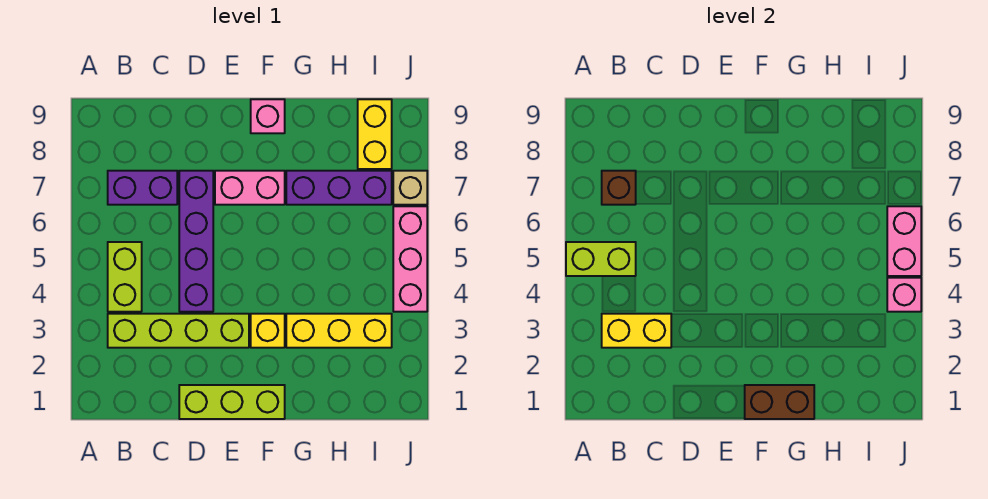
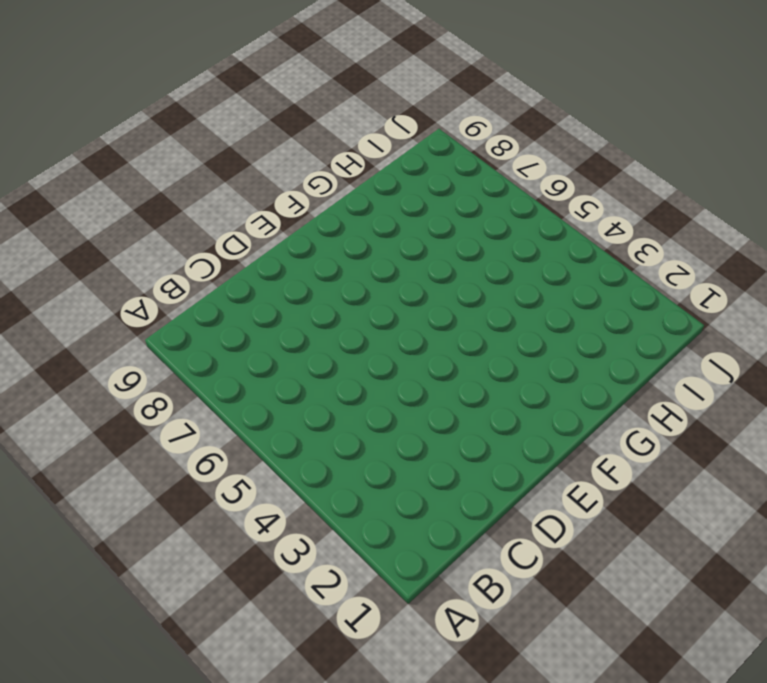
none -> lime brick B3:E3 level 1
none -> lime brick B4:B5 level 1
none -> purple brick B7:C7 level 1

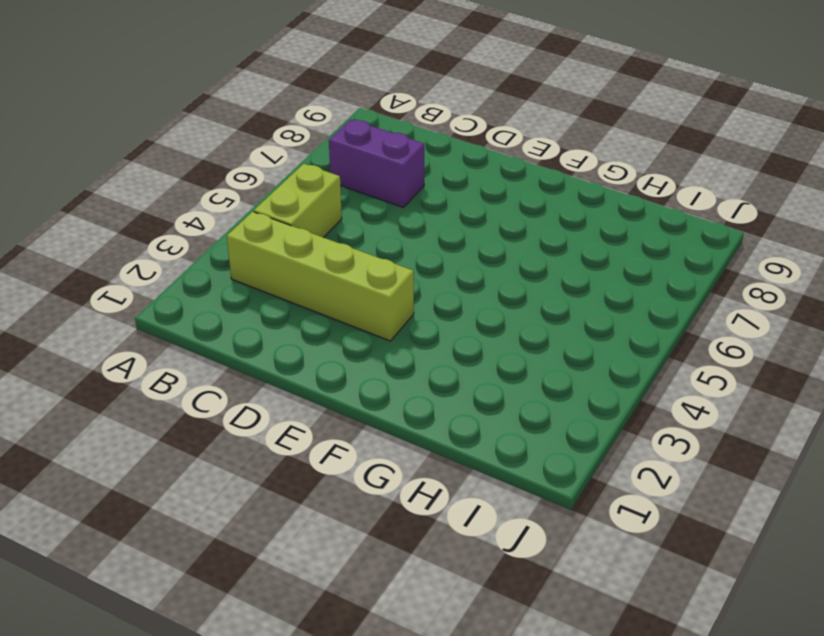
none -> lime brick D1:F1 level 1
none -> purple brick D4:D7 level 1
none -> pink brick E7:F7 level 1

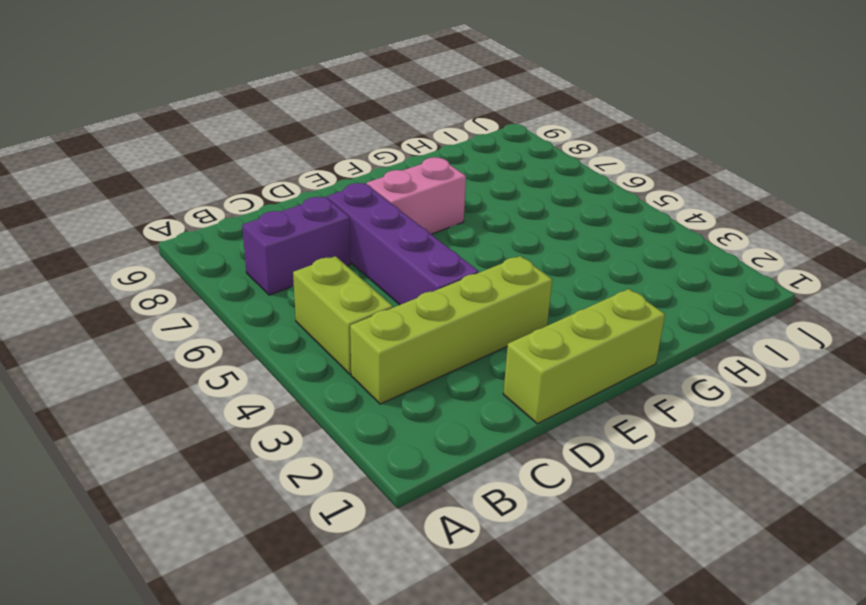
none -> yellow brick F3 level 1
none -> pink brick F9 level 1
none -> yellow brick G3:I3 level 1

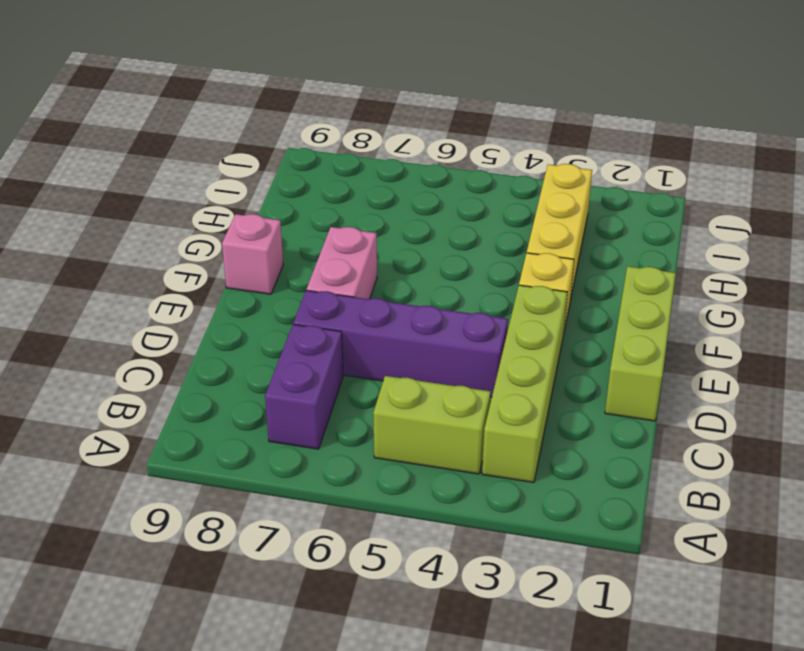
none -> purple brick G7:I7 level 1
none -> yellow brick I8:I9 level 1
none -> pink brick J4:J6 level 1

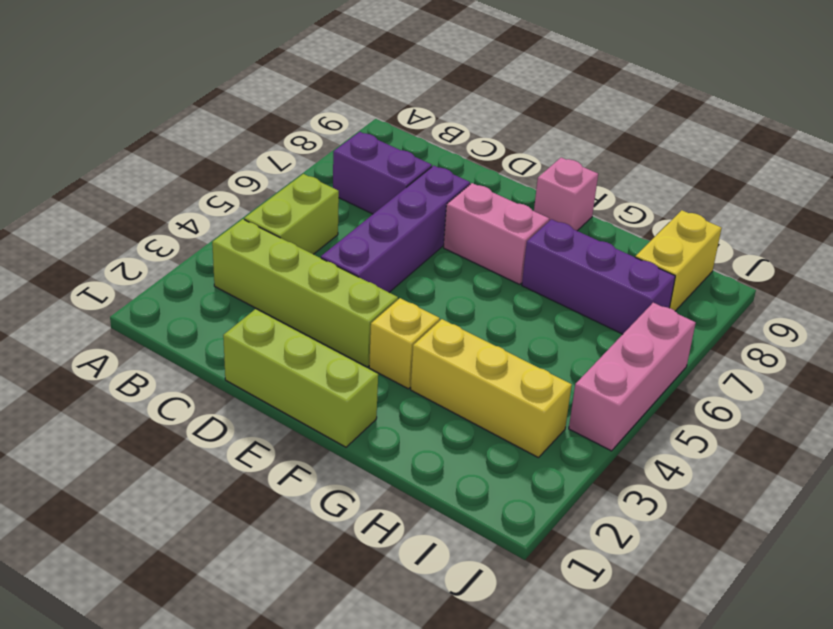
none -> tan brick J7 level 1
none -> lime brick A5:B5 level 2
none -> yellow brick B3:C3 level 2

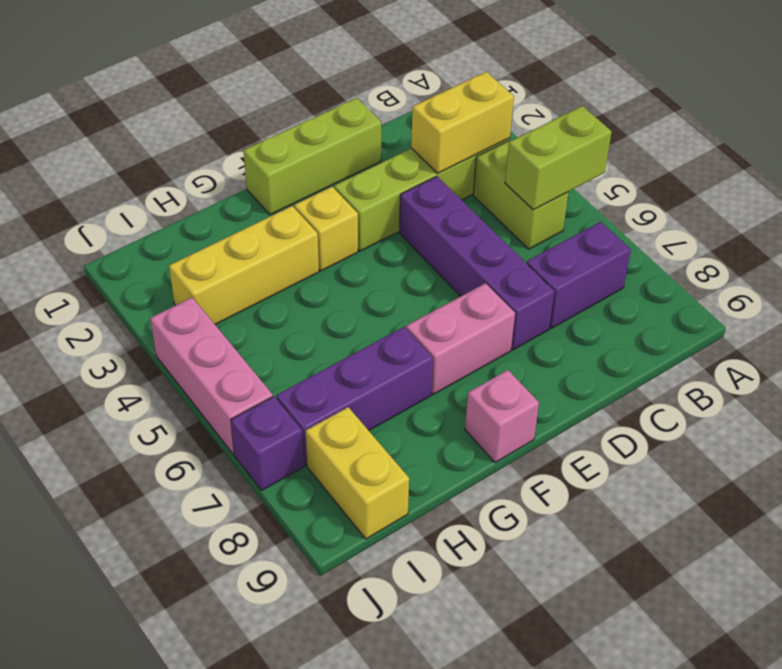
purple brick J7 level 1 -> tan brick J7 level 1
none -> brown brick B7 level 2
none -> brown brick F1:G1 level 2
none -> pink brick J4 level 2

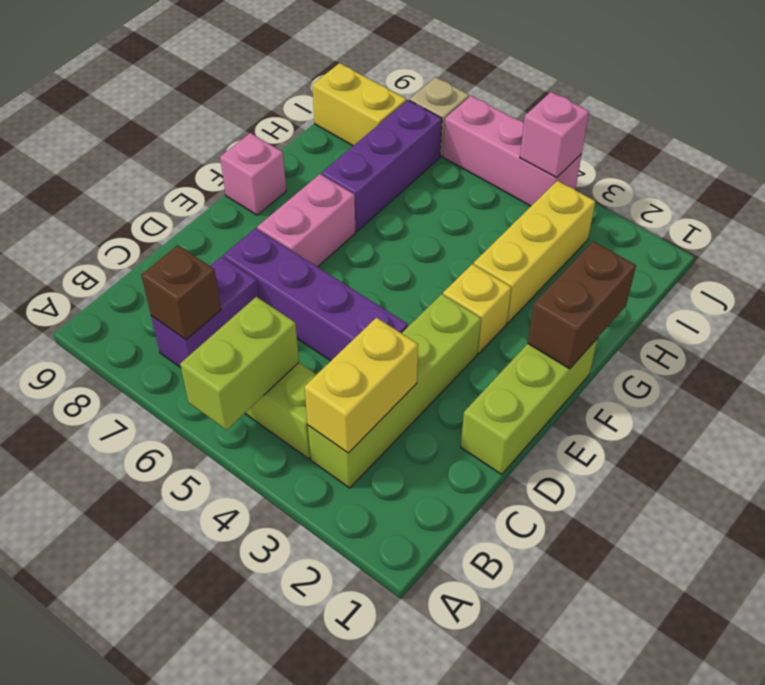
none -> pink brick J5:J6 level 2

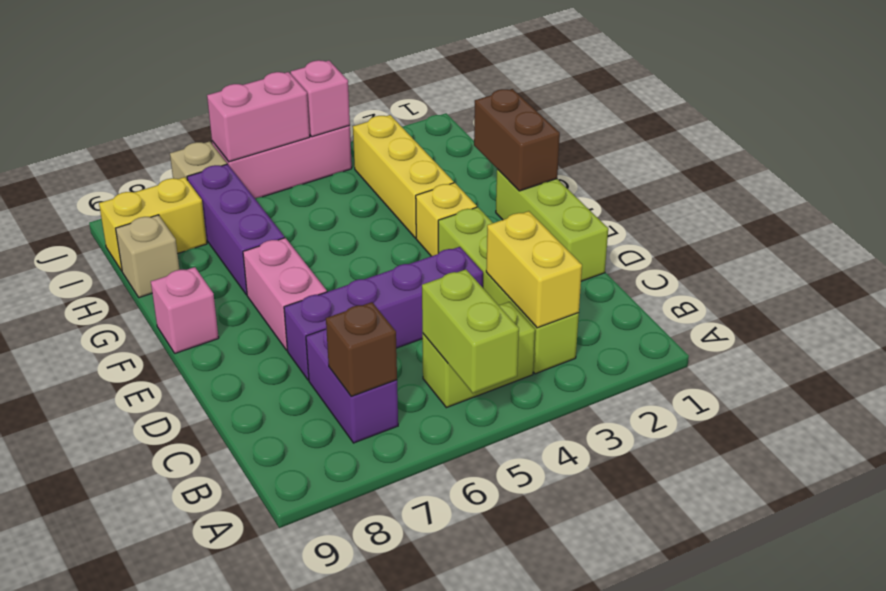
tan brick H9 level 1 -> none

